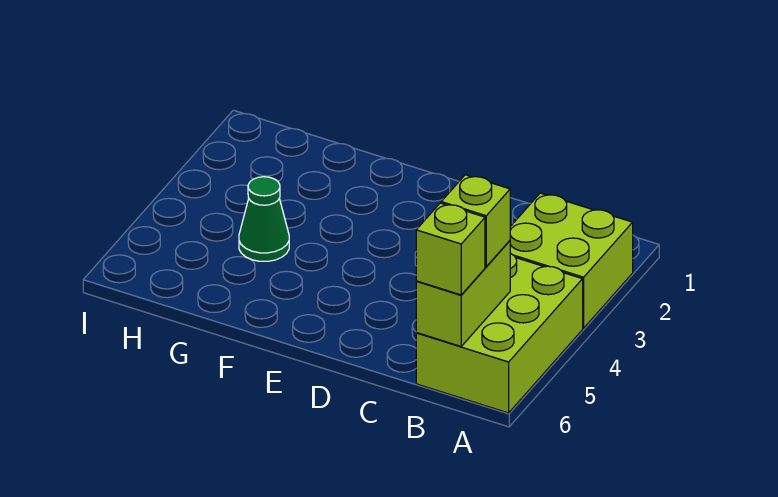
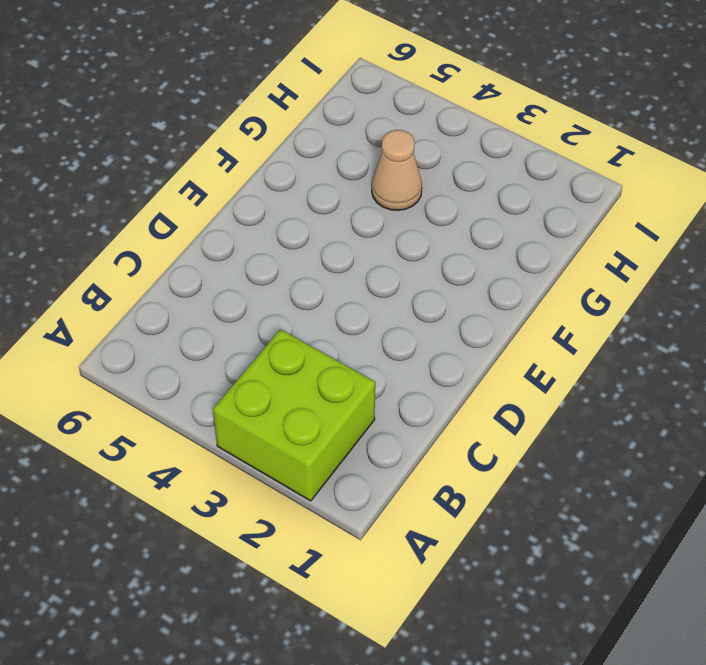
tan cone G4 level 1 -> green cone G4 level 1
none -> lime brick A4:B6 level 1
none -> lime brick B5:B6 level 2

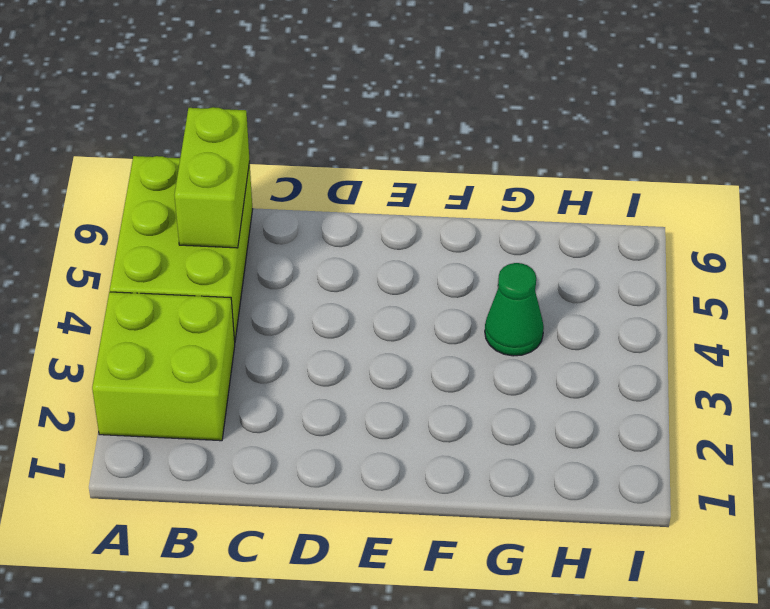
none -> lime brick B5 level 3
none -> lime brick B6 level 3

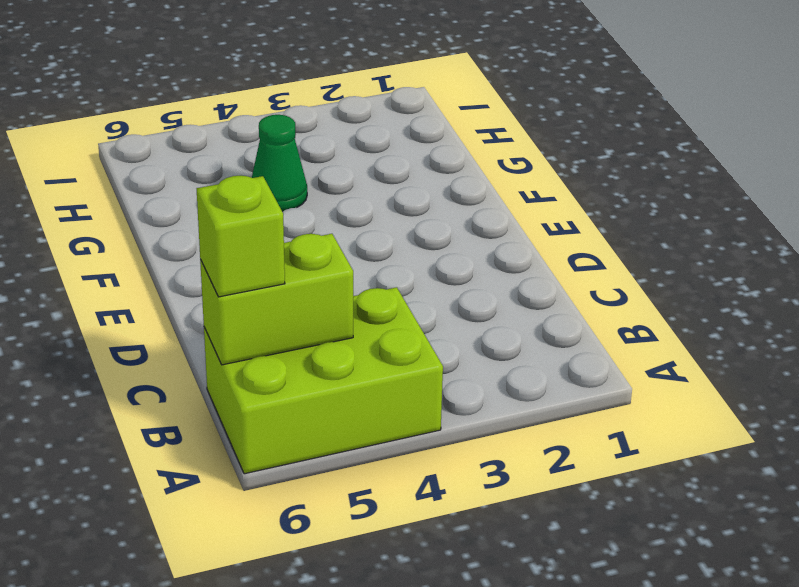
none -> lime brick A2:B3 level 1
none -> lime brick B5 level 3

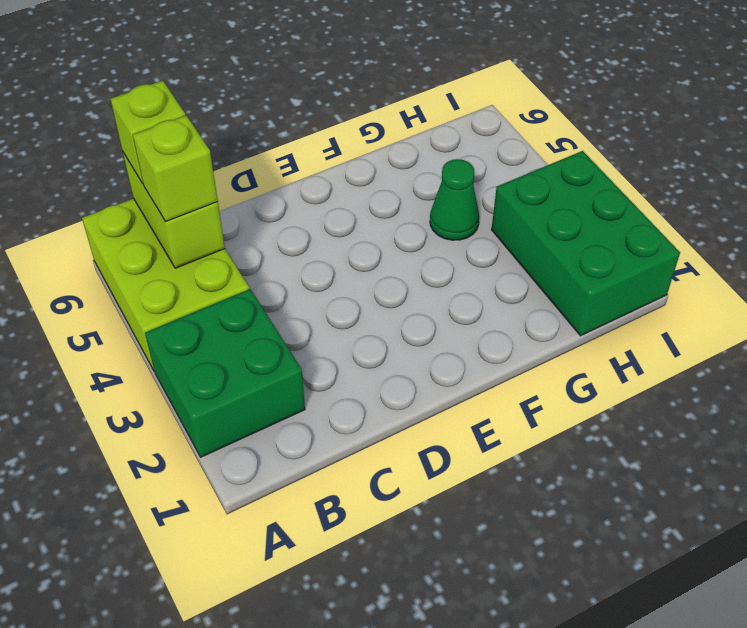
green brick A2:B3 level 1 -> lime brick A2:B3 level 1
green brick H1:I3 level 1 -> none

